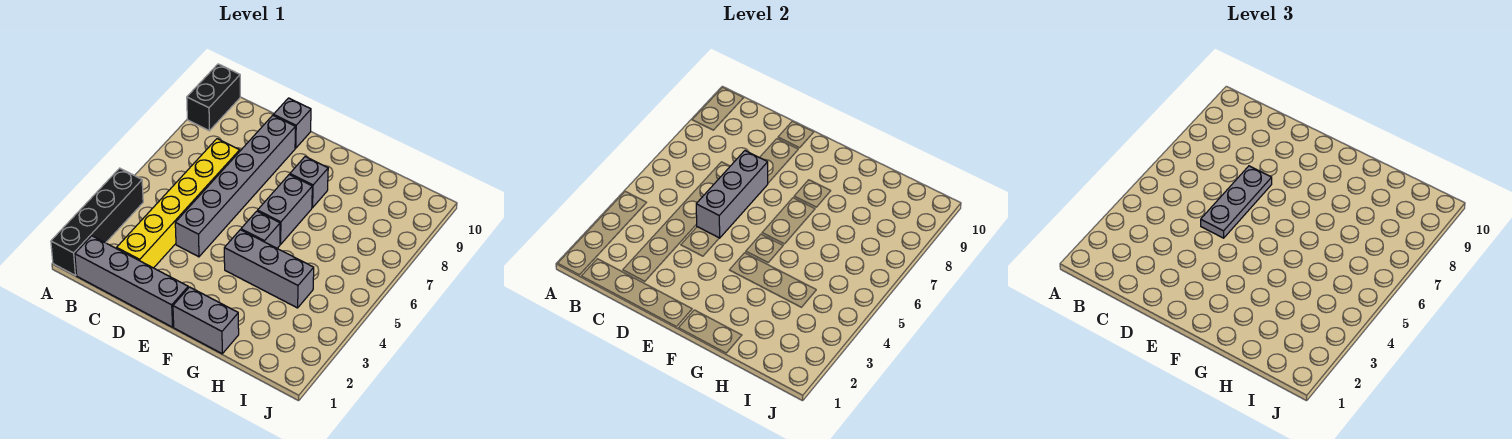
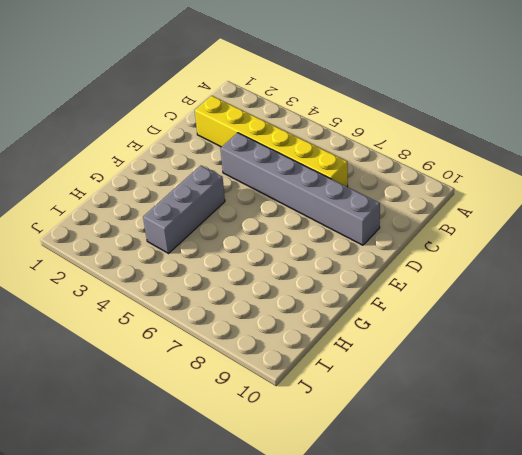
none -> black brick A1:A4 level 1
none -> black brick A9:A10 level 1
none -> grey brick B1:E1 level 1

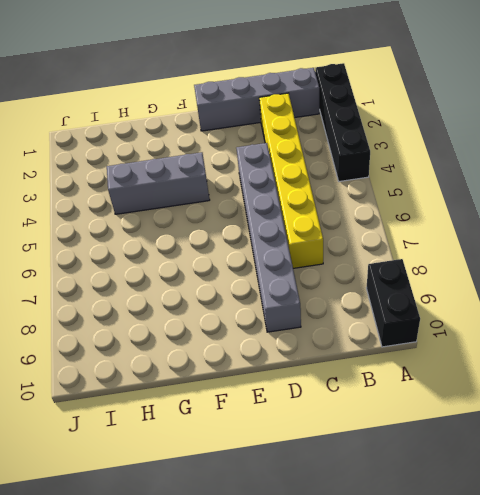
none -> grey brick D10 level 1
none -> grey brick F1:G1 level 1
none -> grey brick F5 level 1

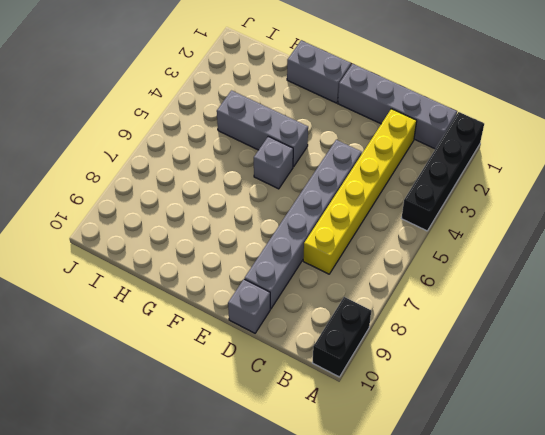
none -> grey brick F6:F7 level 1
none -> grey brick F8 level 1
none -> grey brick D5:D7 level 2

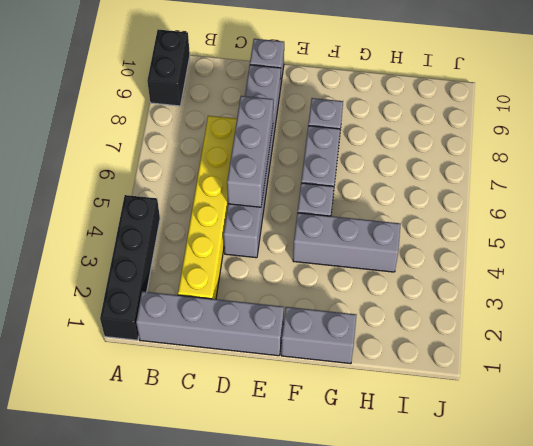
none -> grey plate D5:D7 level 3

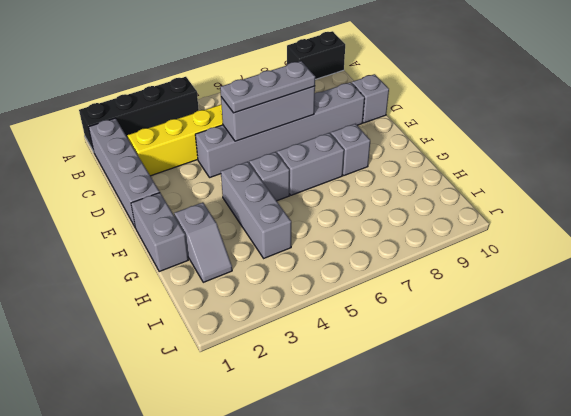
grey slope G2:H2 level 1 top G -> none

